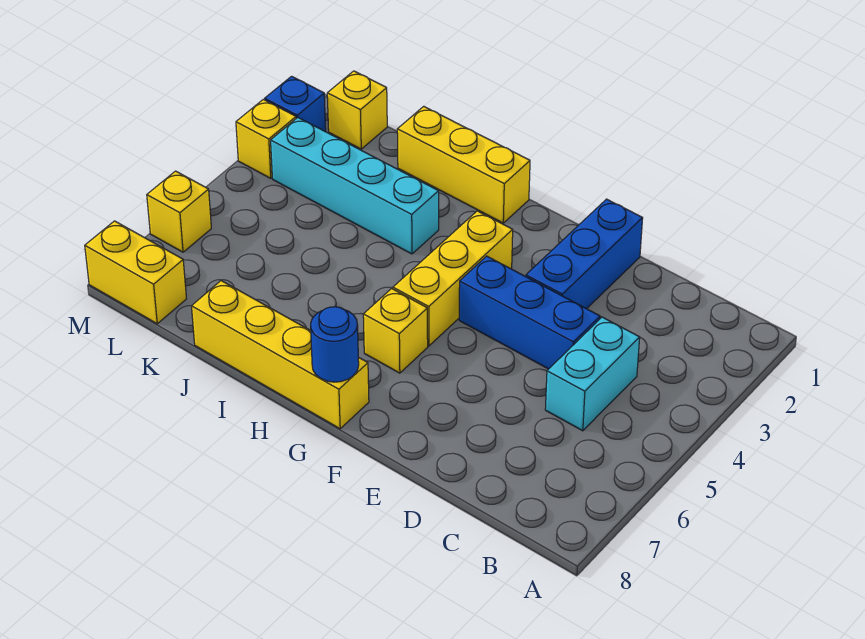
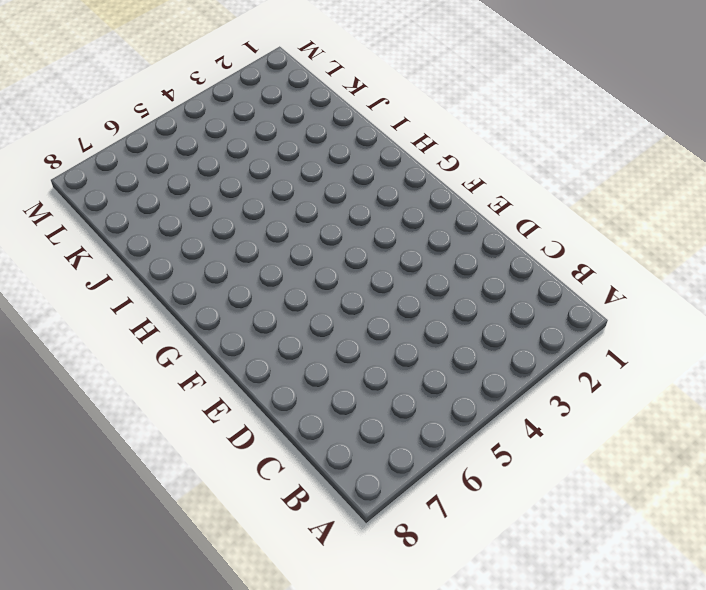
none -> cyan brick C4:C5 level 1
none -> blue brick D4:F4 level 1
none -> blue brick E1:E3 level 1

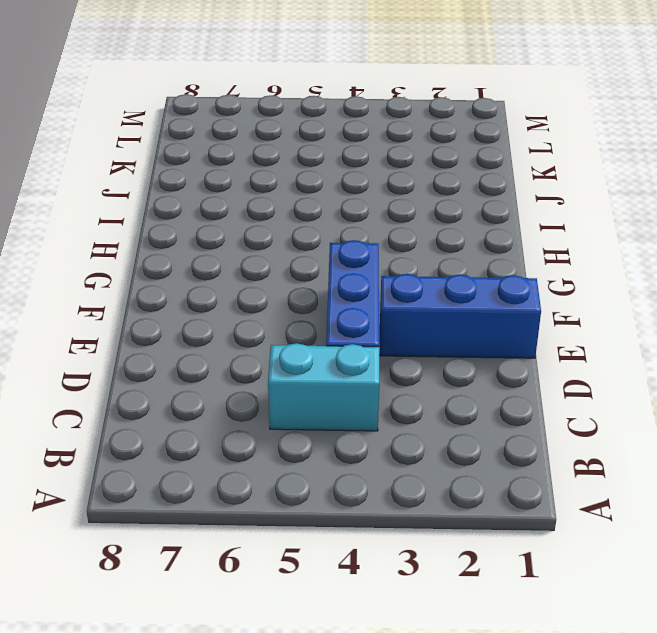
none -> yellow brick G3:G5 level 1
none -> yellow brick G6 level 1
none -> yellow brick G8:J8 level 1

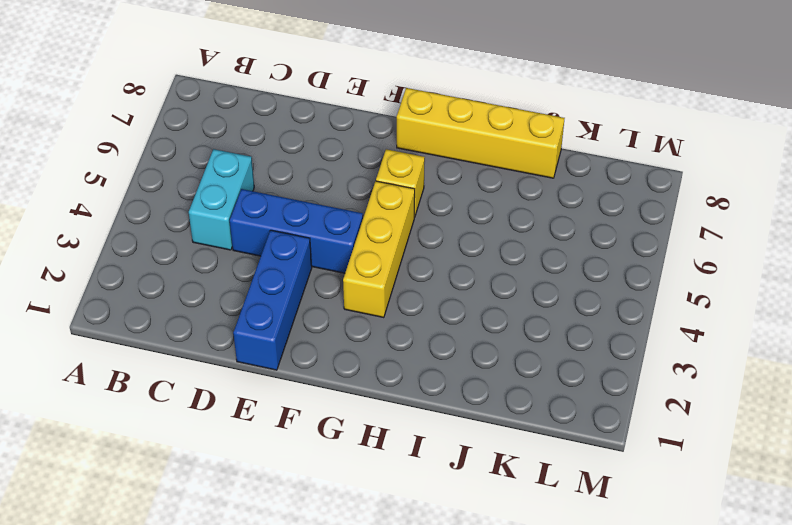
none -> yellow brick H1:J1 level 1
none -> cyan brick I3:L3 level 1
none -> yellow brick L1 level 1

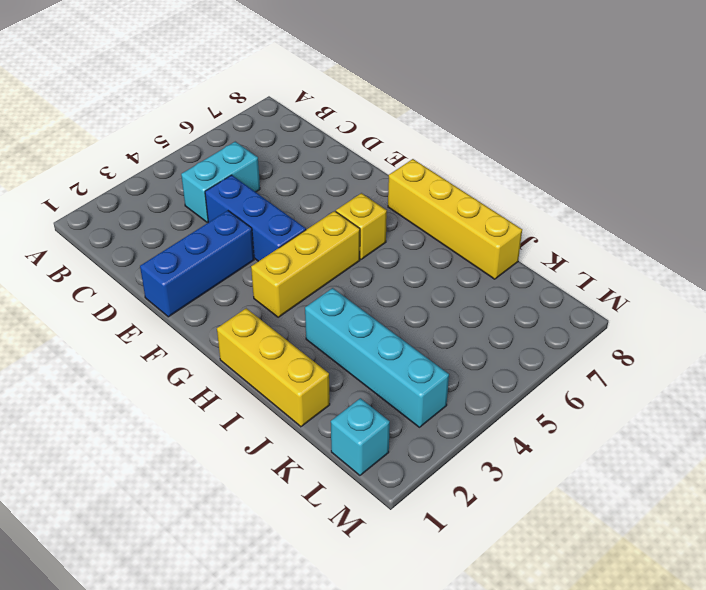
cyan brick L1 level 1 -> yellow brick L1 level 1
none -> yellow brick L8:M8 level 1
none -> blue brick M2 level 1
none -> yellow brick M3 level 1

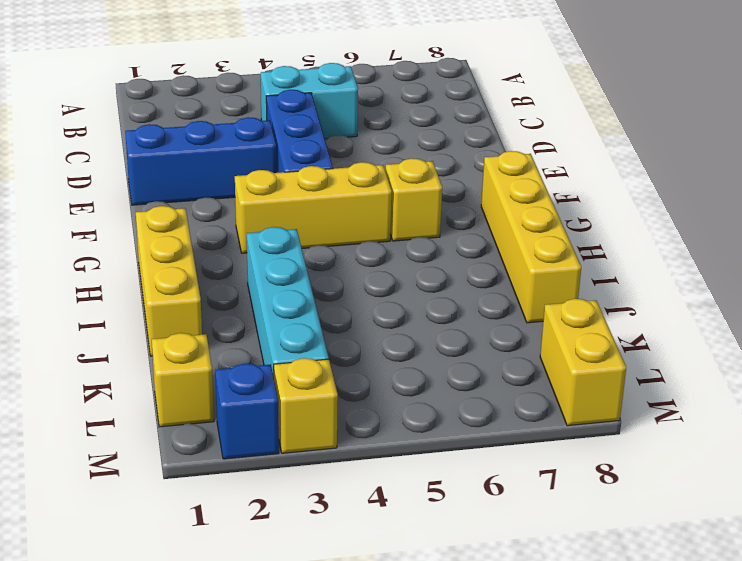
none -> yellow brick M6 level 1
none -> blue round brick G8 level 2

